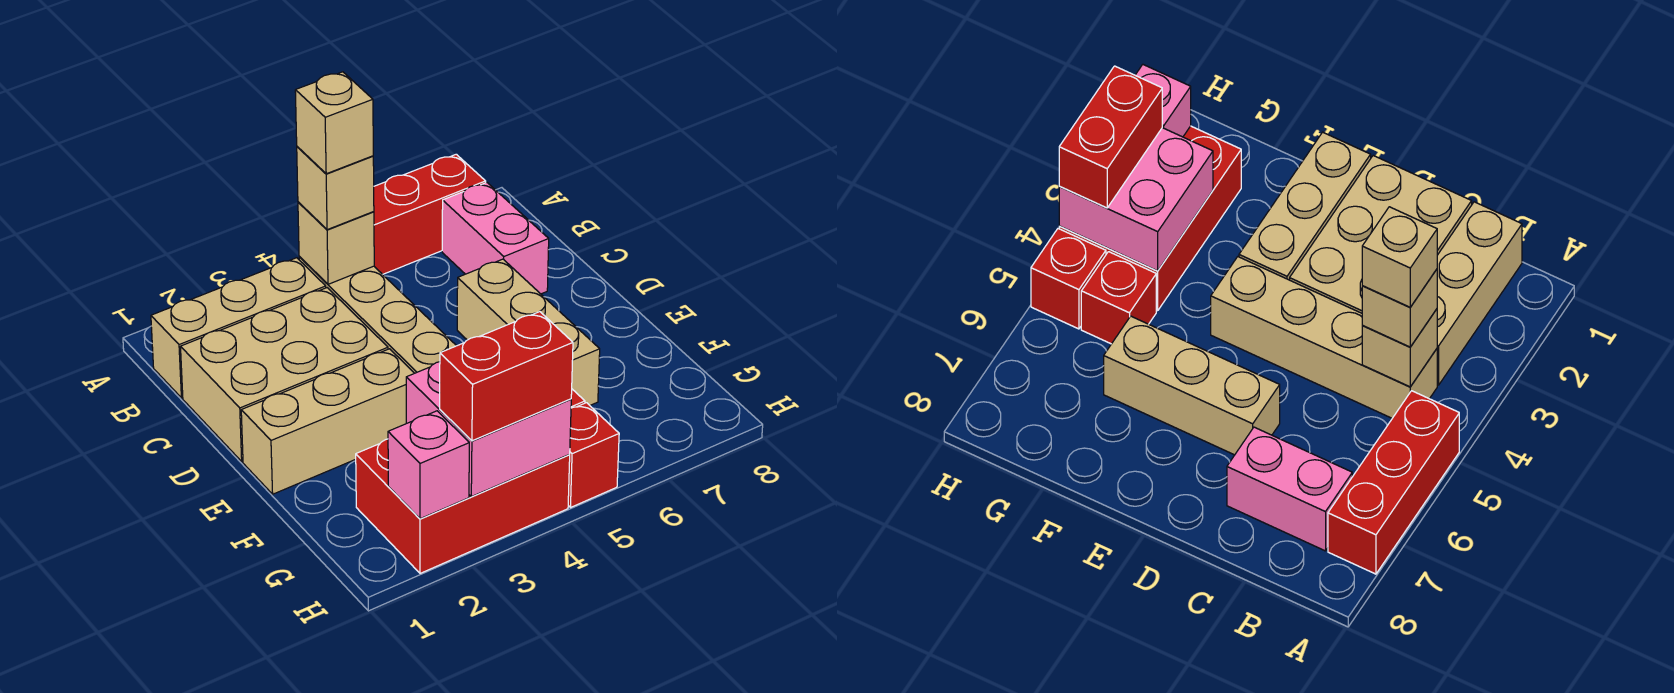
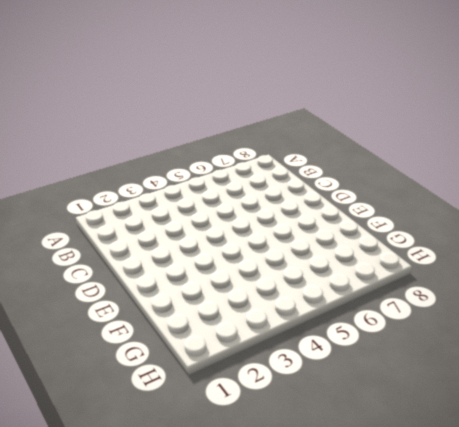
none -> red brick A5:A7 level 1
none -> tan brick B1:B3 level 1
none -> tan brick B4:E4 level 1

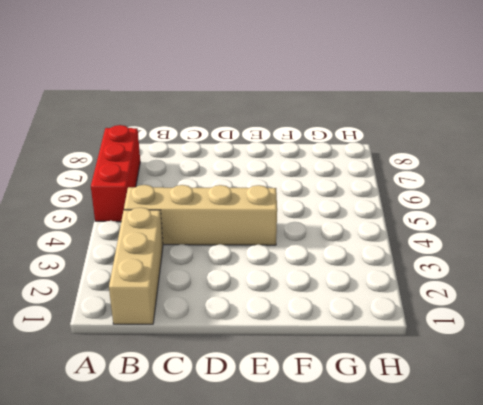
none -> pink brick B7:C7 level 1
none -> tan brick C1:D3 level 1
none -> tan brick D6:F6 level 1

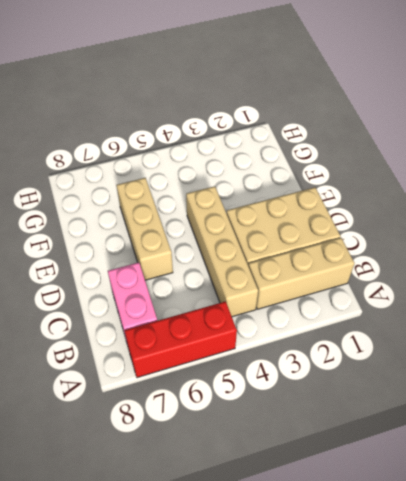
none -> tan brick E1:E3 level 1
none -> red brick G2:H4 level 1
none -> red brick G5 level 1

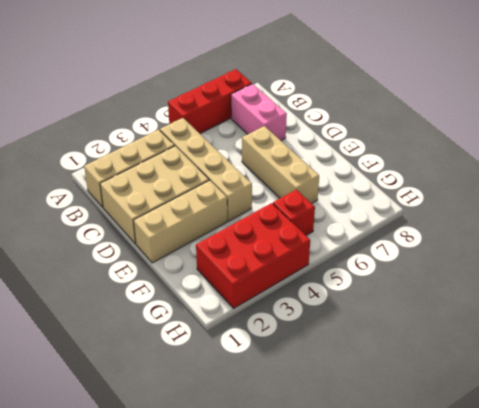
none -> red brick H5 level 1
none -> tan brick B4 level 2
none -> pink brick G3:H4 level 2

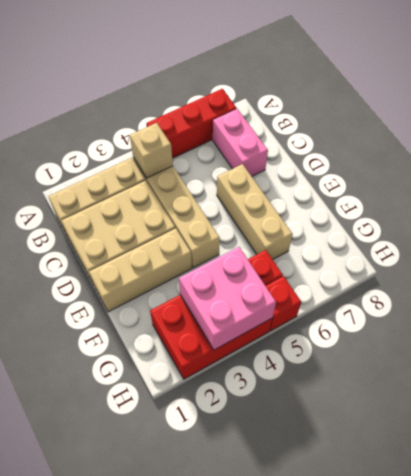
none -> pink brick H2 level 2
none -> tan brick B4 level 3
none -> red brick H3:H4 level 3

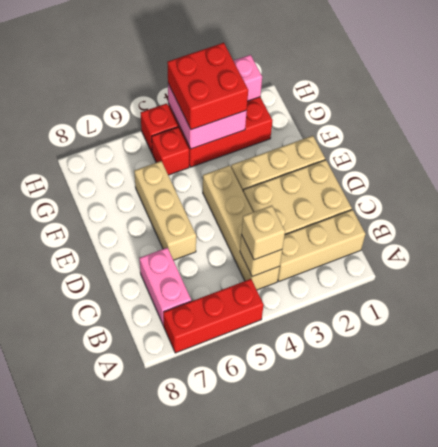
red brick G3:H4 level 3 -> red brick H3:H4 level 3
none -> tan brick B4 level 4

